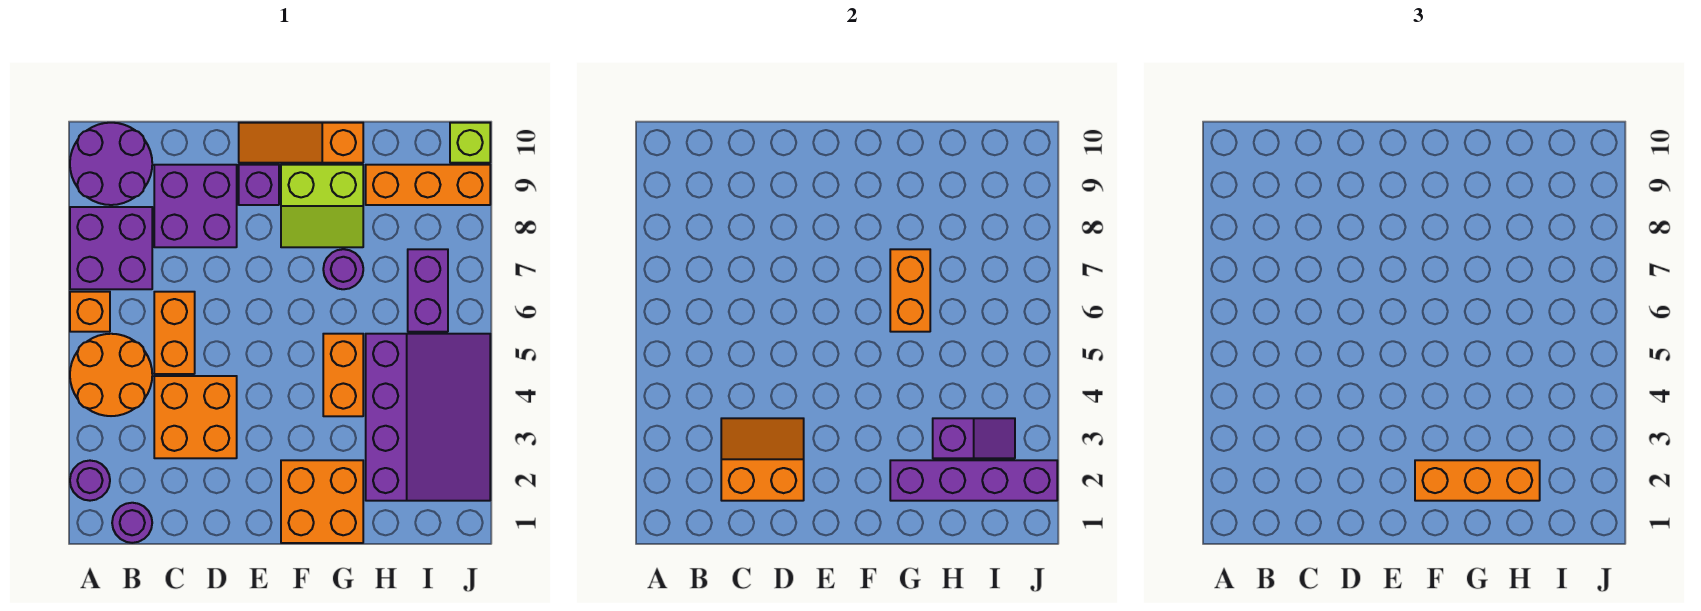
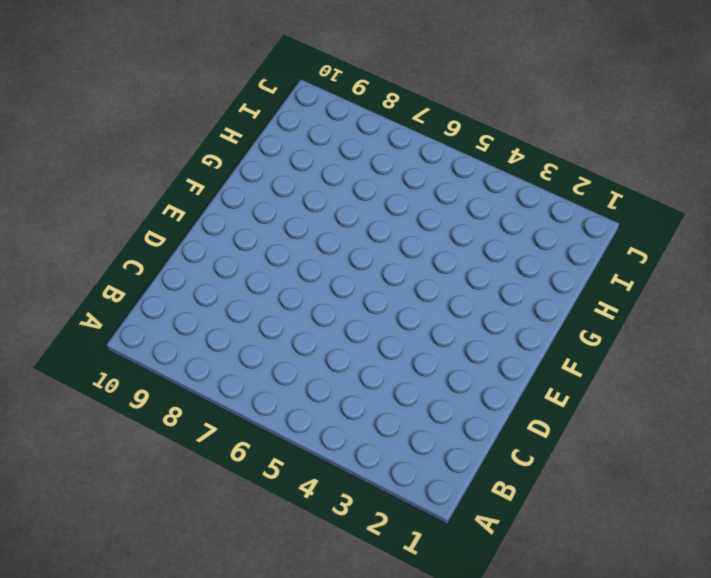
none -> purple round brick A2 level 1
none -> orange round brick A4:B5 level 1
none -> orange brick A6 level 1

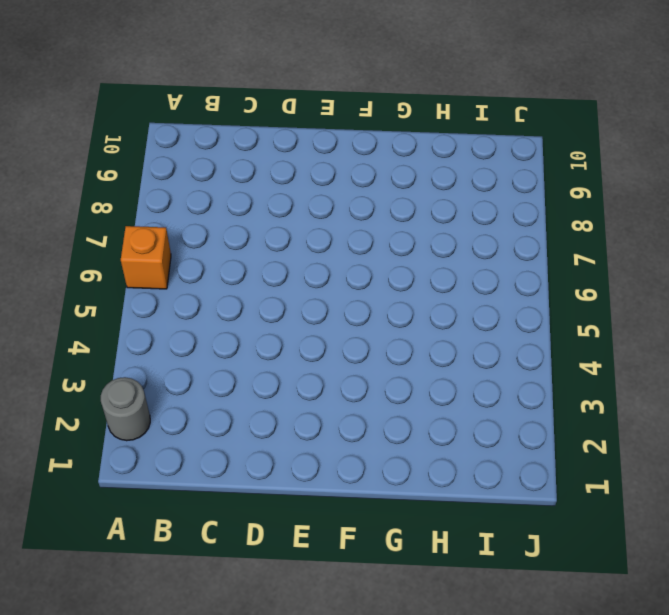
grey round brick A2 level 1 -> purple round brick A2 level 1
none -> orange round brick A4:B5 level 1
none -> purple brick A7:B8 level 1
none -> purple round brick A9:B10 level 1

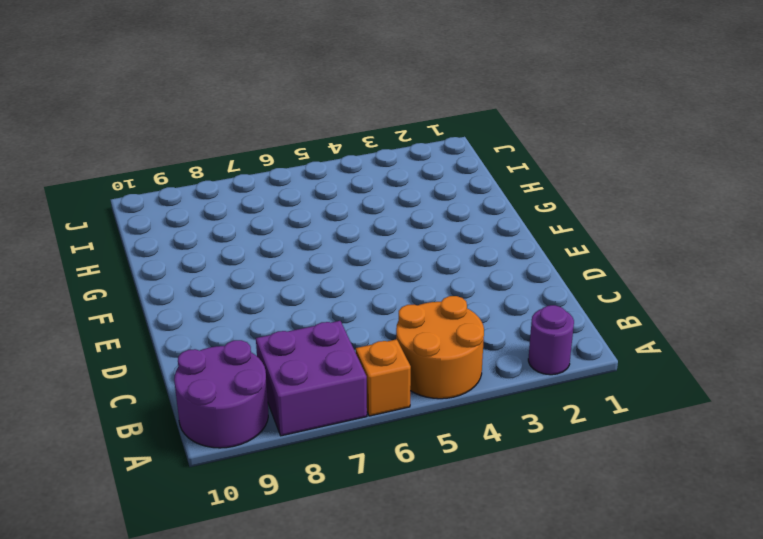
none -> purple round brick B1 level 1
none -> orange brick C3:D4 level 1
none -> orange brick C5:C6 level 1

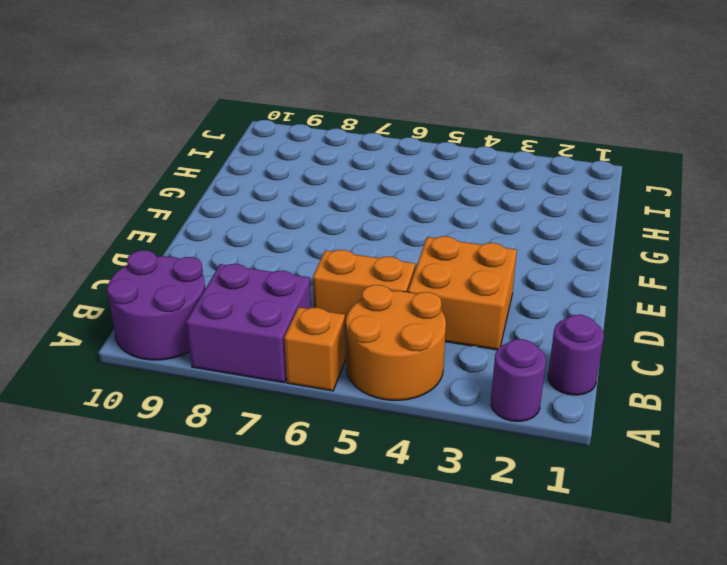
none -> purple brick C8:D9 level 1
none -> purple brick E9 level 1
none -> orange slope E10:G10 level 1 top G

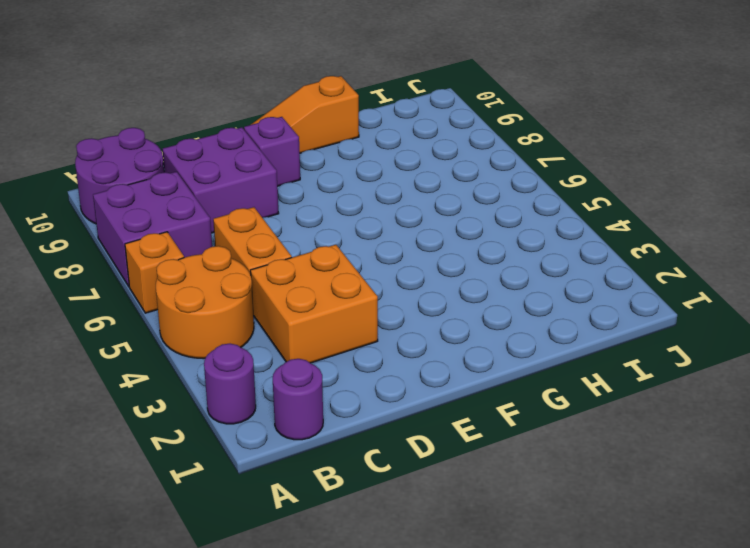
none -> orange brick F1:G2 level 1
none -> lime slope F8:G9 level 1 top 9
none -> orange brick G4:G5 level 1

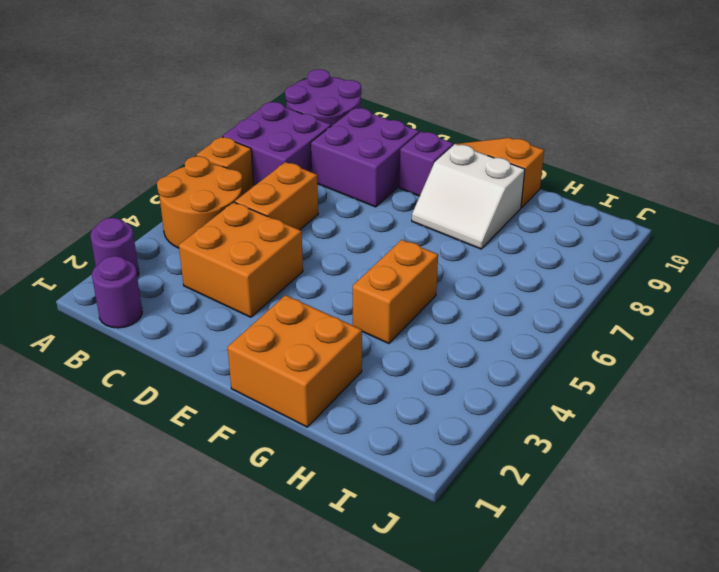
white slope F8:G9 level 1 top 9 -> lime slope F8:G9 level 1 top 9
none -> purple round brick G7 level 1
none -> purple slope H2:J5 level 1 top H
none -> orange brick H9:J9 level 1

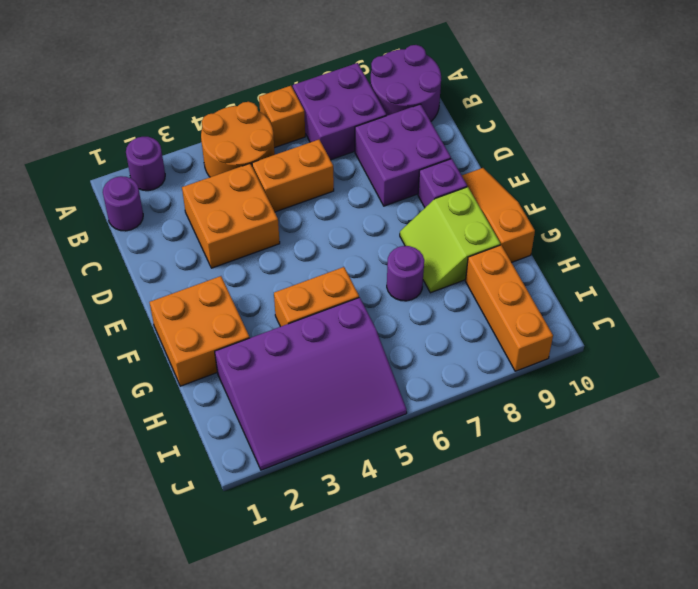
none -> purple brick I6:I7 level 1
none -> lime brick J10 level 1
none -> orange slope C2:D3 level 2 top 2

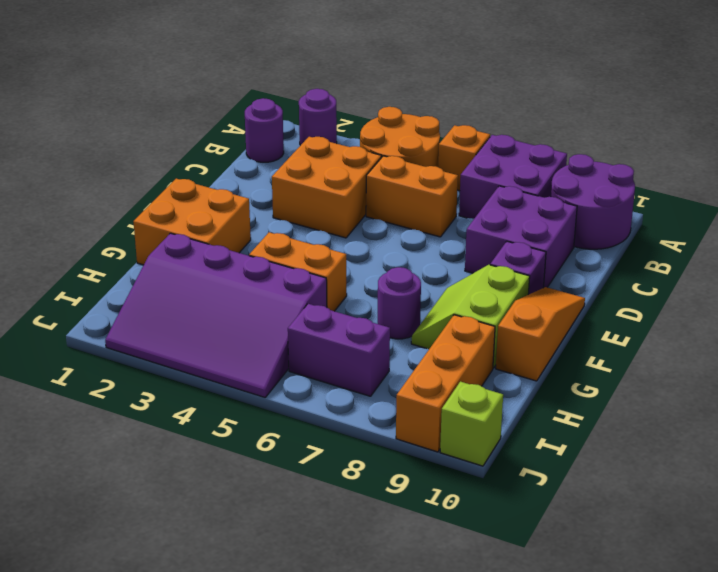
none -> orange slope C2:D3 level 2 top 2
none -> purple brick G2:J2 level 2
none -> orange brick G6:G7 level 2

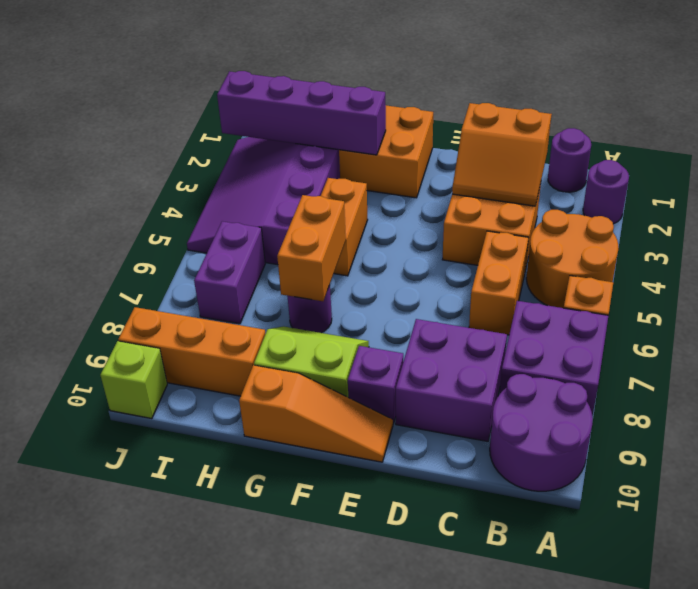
none -> purple slope H3:I3 level 2 top H
none -> orange brick F2:H2 level 3

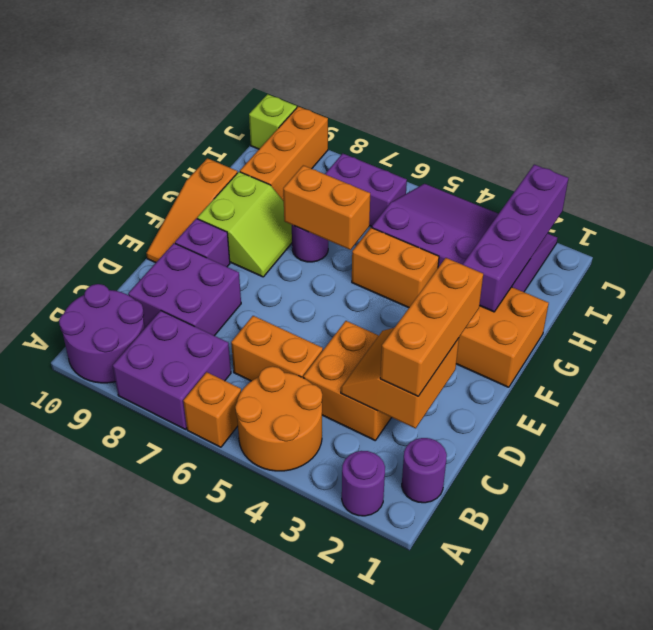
orange brick C2:E2 level 3 -> orange brick F2:H2 level 3
none -> purple slope H3:I3 level 2 top H

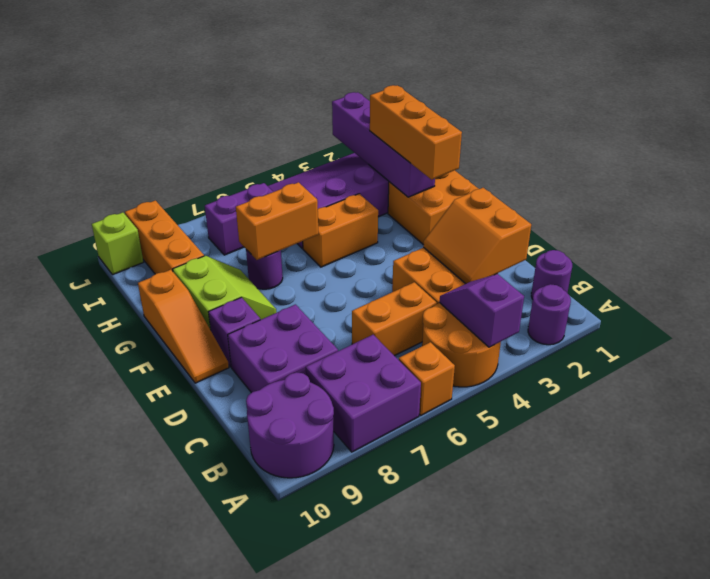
purple slope A4:B4 level 2 top A -> purple slope H3:I3 level 2 top H

